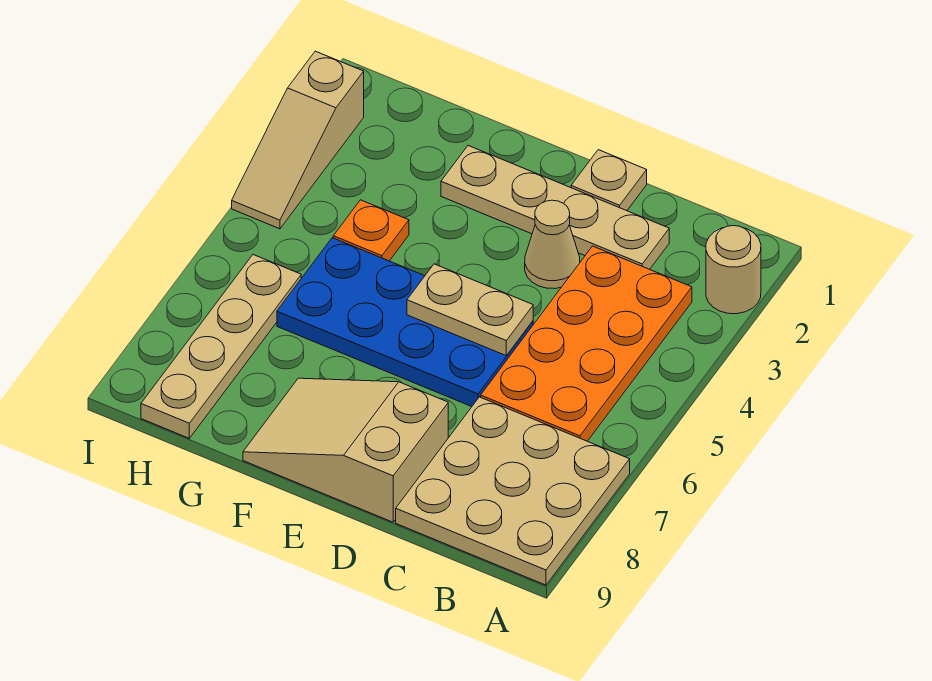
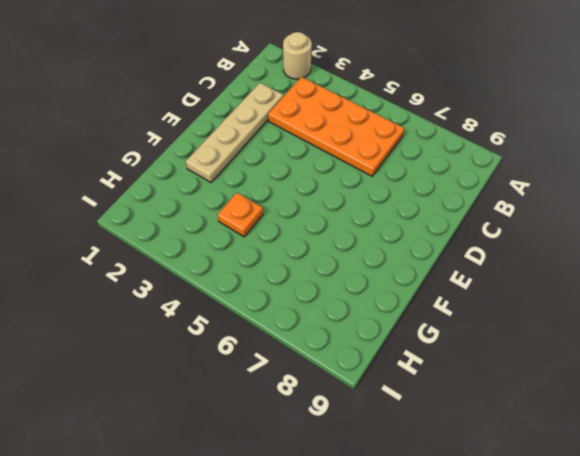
none -> tan plate A7:C9 level 1
none -> tan plate D1 level 1
none -> tan cone D3 level 1

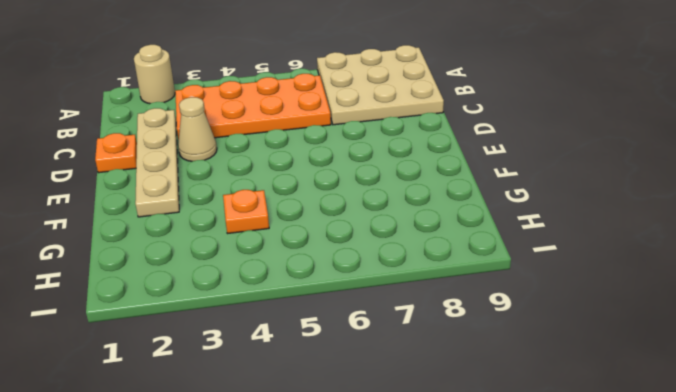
orange plate D1 level 1 -> tan plate D1 level 1
none -> blue plate D5:G6 level 1
none -> tan slope D8:F9 level 1 top D
none -> tan plate H6:H9 level 1

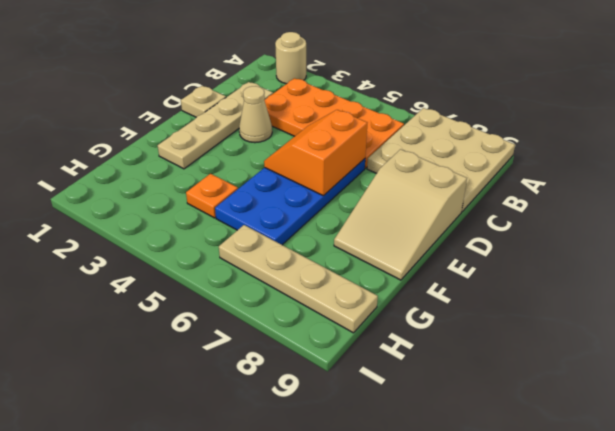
orange slope D5:E6 level 2 top 6 -> tan plate D5:E5 level 2
none -> tan slope I2:I4 level 1 top 2

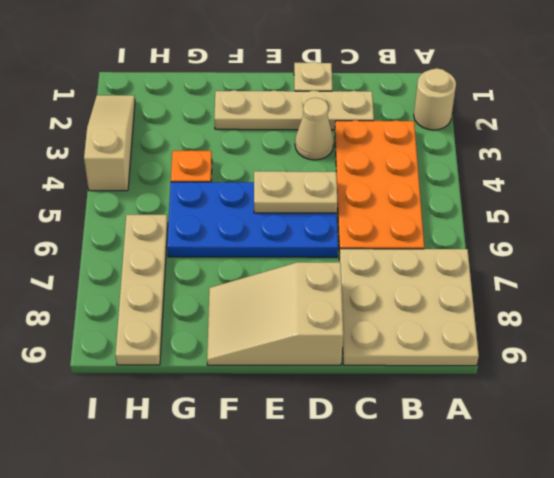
tan slope I2:I4 level 1 top 4 -> tan slope I2:I4 level 1 top 2

